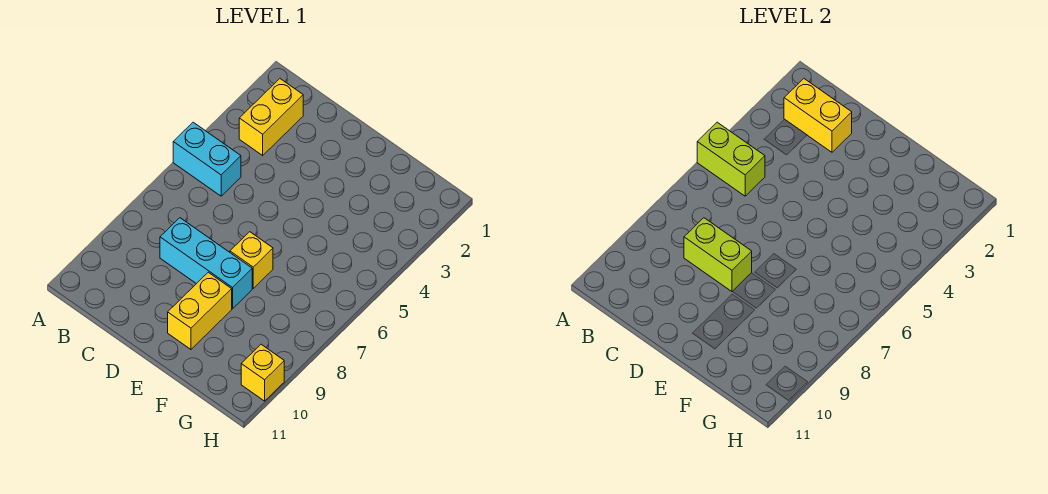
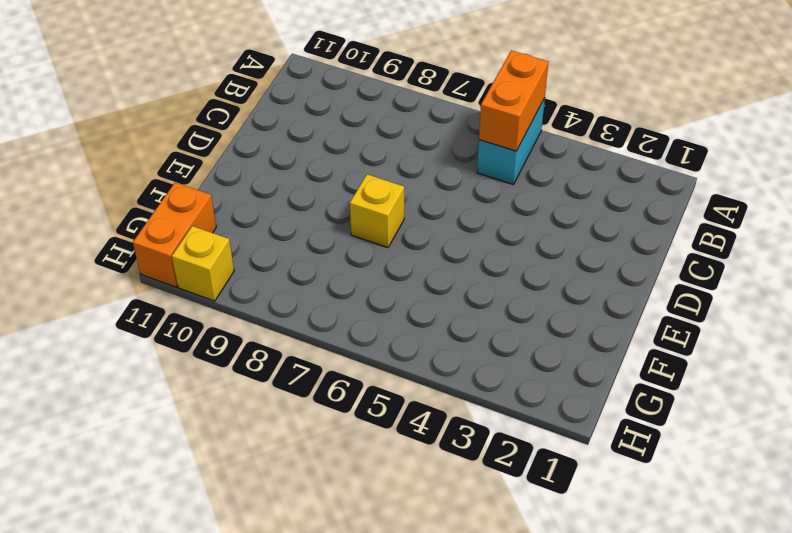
orange brick A5:B5 level 2 -> lime brick A5:B5 level 2
orange brick G11:H11 level 1 -> none
none -> yellow brick B2:B3 level 1
none -> cyan brick C8:E8 level 1

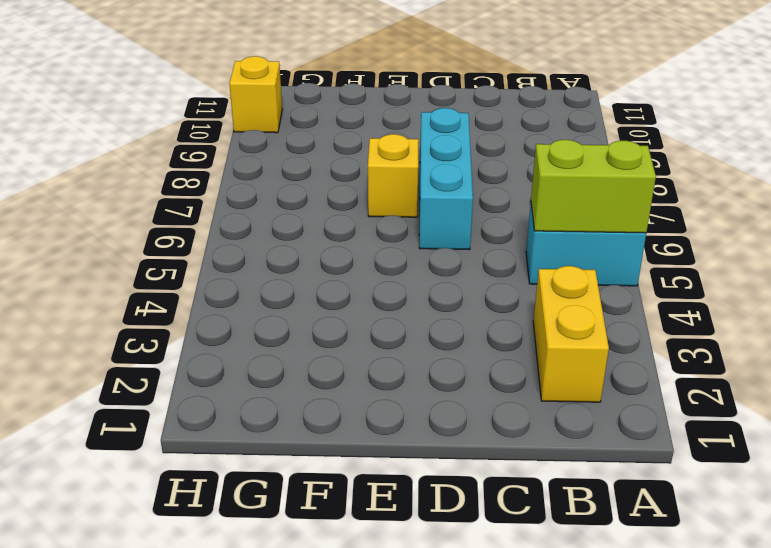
cyan brick D6:D8 level 1 -> cyan brick C8:E8 level 1
none -> yellow brick E9:E10 level 1
none -> yellow brick B2:C2 level 2

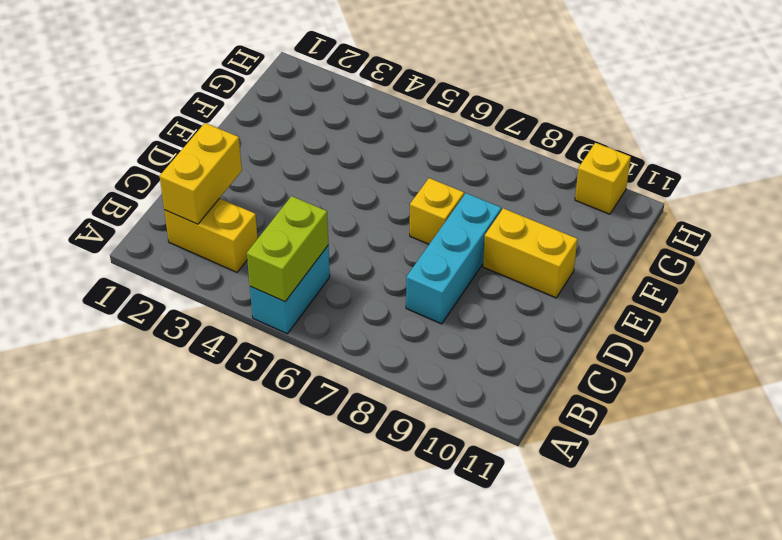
none -> lime brick C8:D8 level 2

